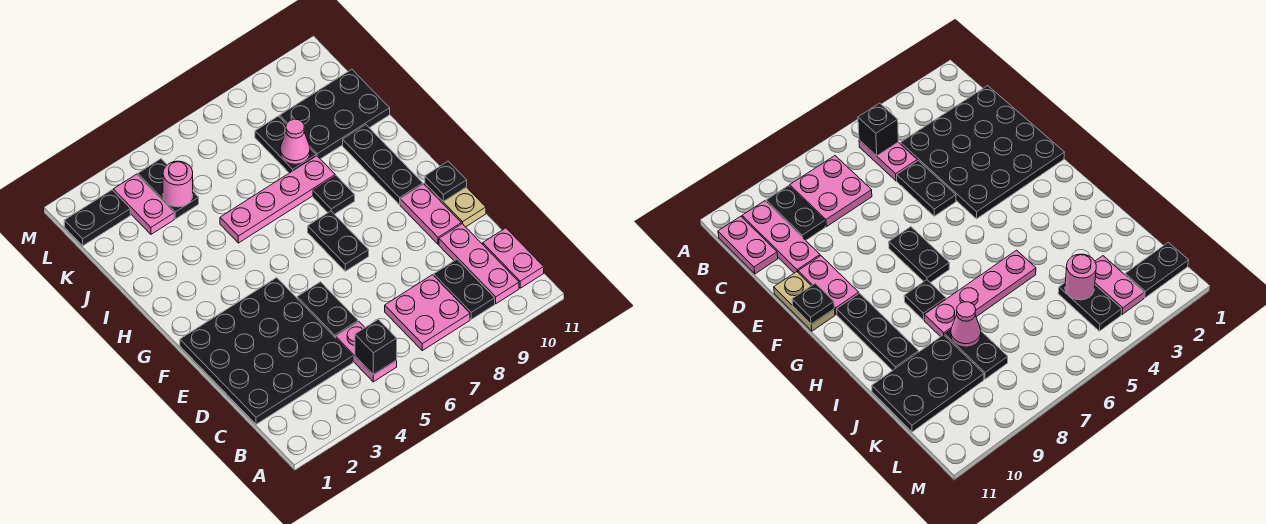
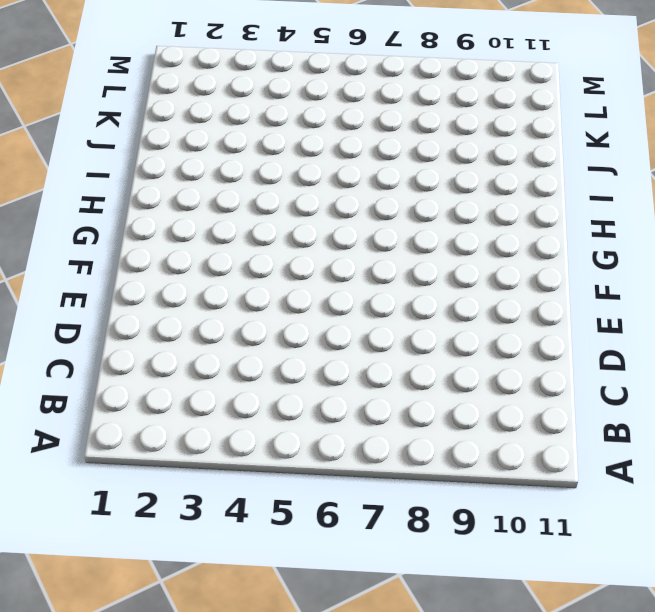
none -> pink plate B5:C5 level 1
none -> pink plate B7:C8 level 1
none -> black plate B9:C9 level 1

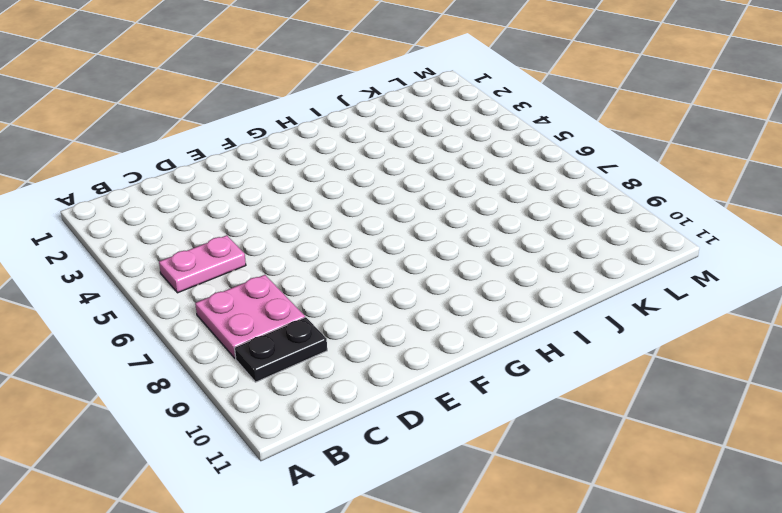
none -> pink plate B10:D10 level 1
none -> pink plate B11:C11 level 1
none -> black plate C1:F4 level 1

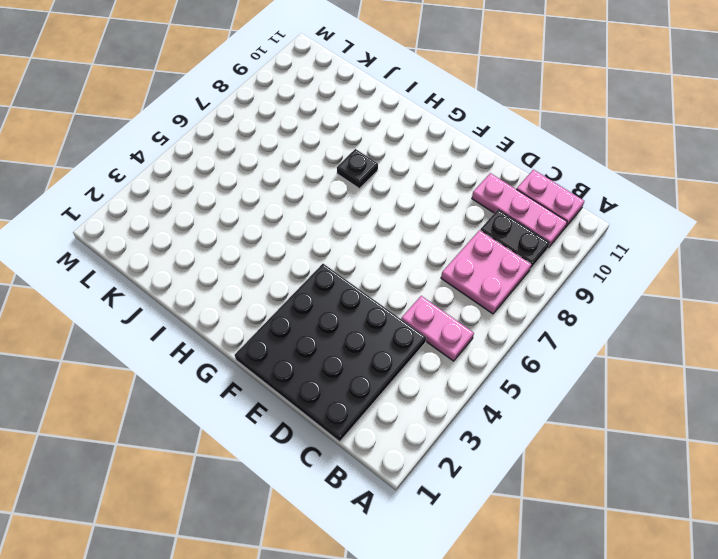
none -> black plate D5:E5 level 1
none -> pink plate E10:F10 level 1
none -> tan plate E11:F11 level 1

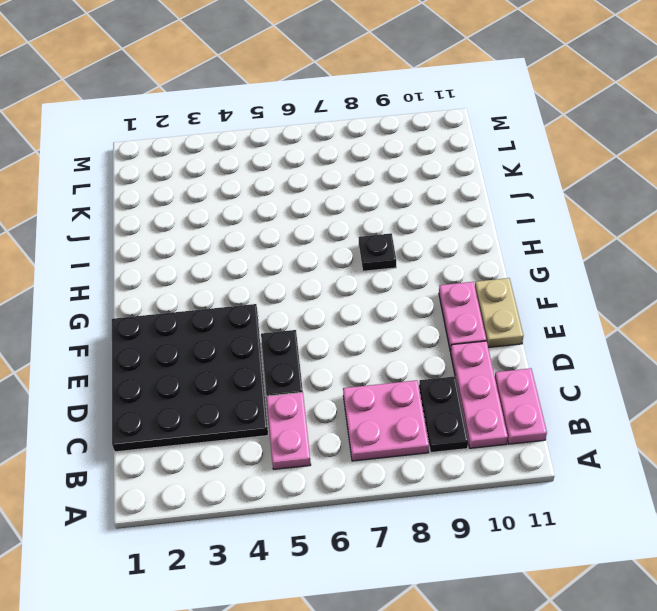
none -> black plate F7:G7 level 1
none -> black plate G10:I10 level 1
none -> pink plate I5:I8 level 1

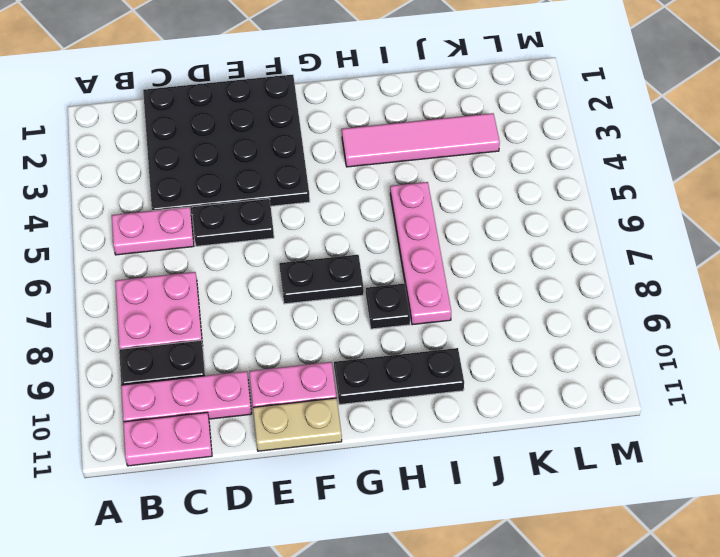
pink tile H3:K3 level 1 -> pink plate K3:L3 level 1
none -> black plate J8:K8 level 1
none -> black plate J9:K11 level 1
none -> black plate K4:L4 level 1

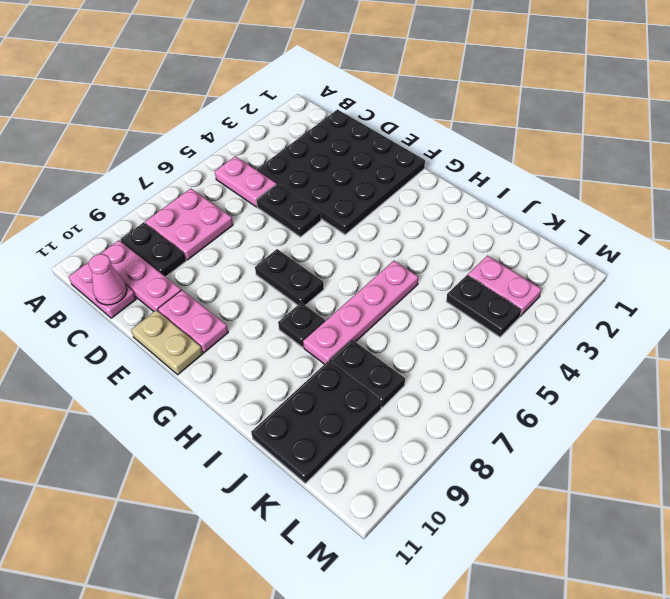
pink cone C11 level 2 -> pink cone J8 level 2
none -> black plate G10:I10 level 1
none -> black plate L1:L2 level 1
none -> black brick B5 level 2

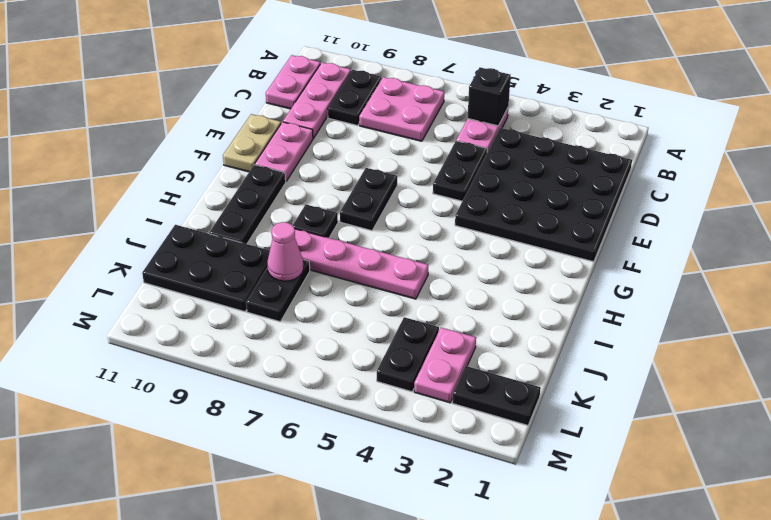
none -> black plate F11 level 2
none -> pink round brick K4 level 2

